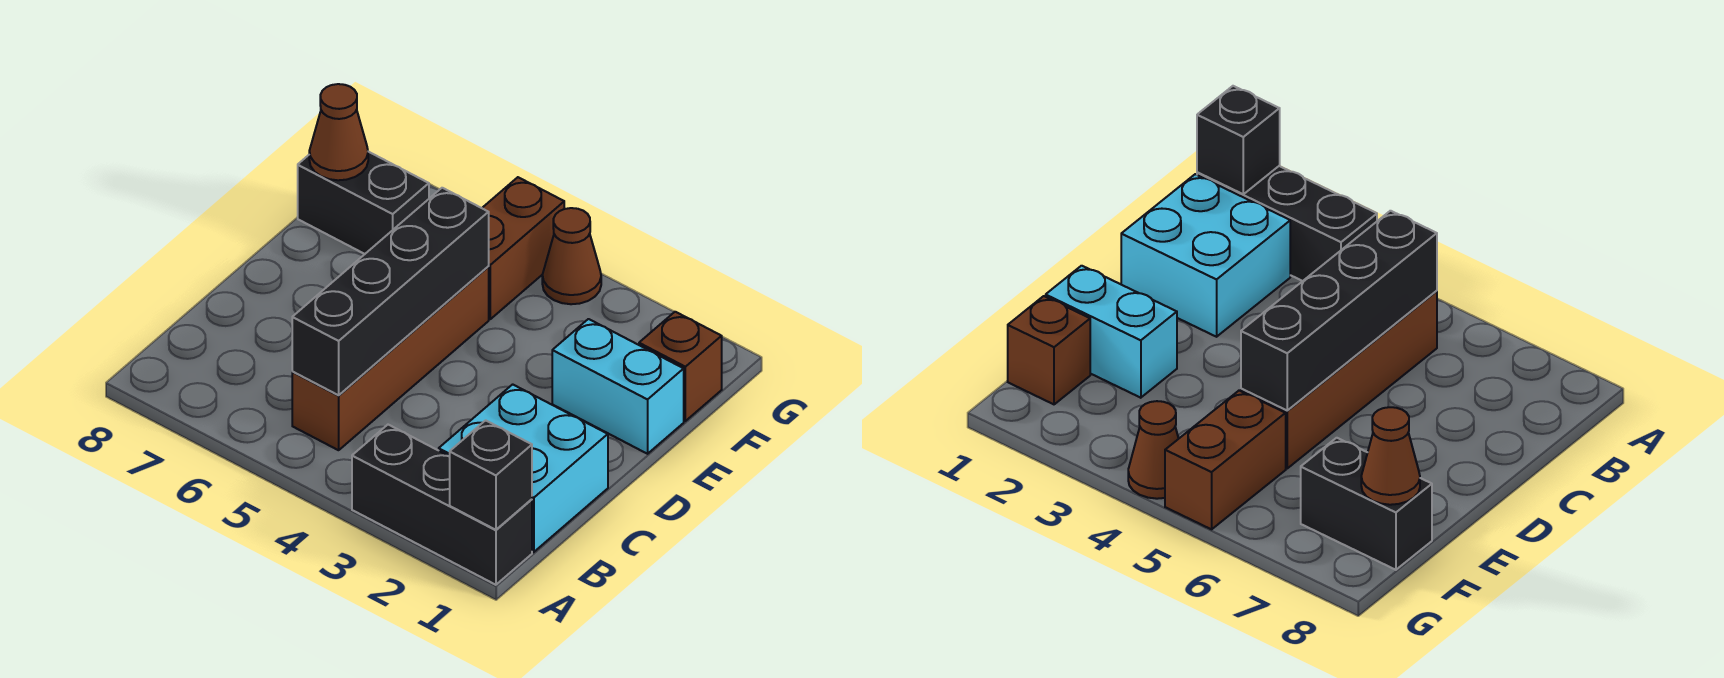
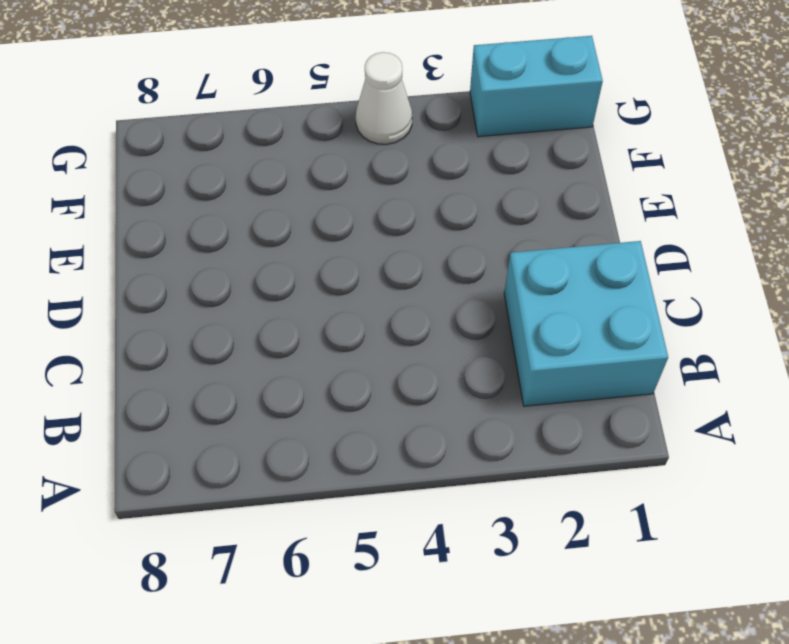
cyan brick G1:G2 level 1 -> cyan brick E1:E2 level 1
white cone G4 level 1 -> brown cone G4 level 1
none -> black brick A1:A3 level 1
none -> brown brick B5:E5 level 1

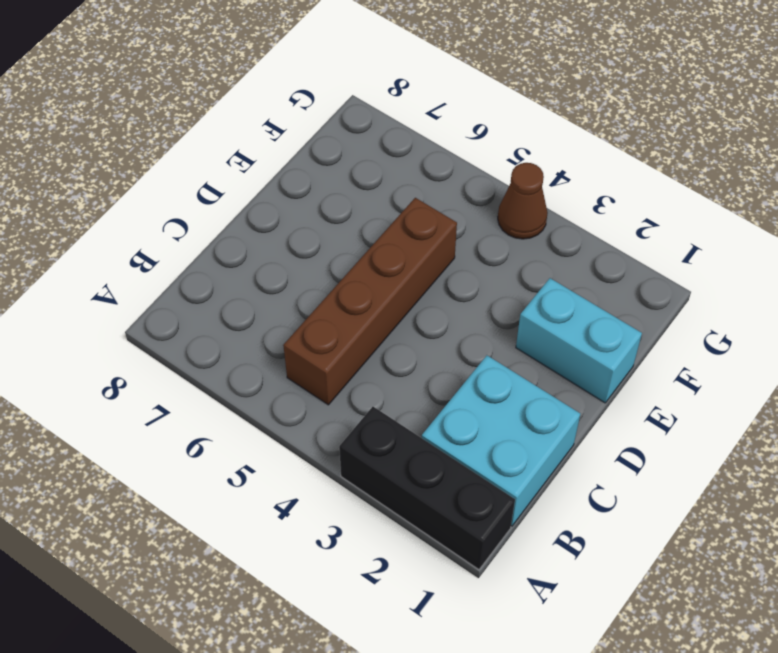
none -> brown brick F1 level 1
none -> brown brick F5:G5 level 1

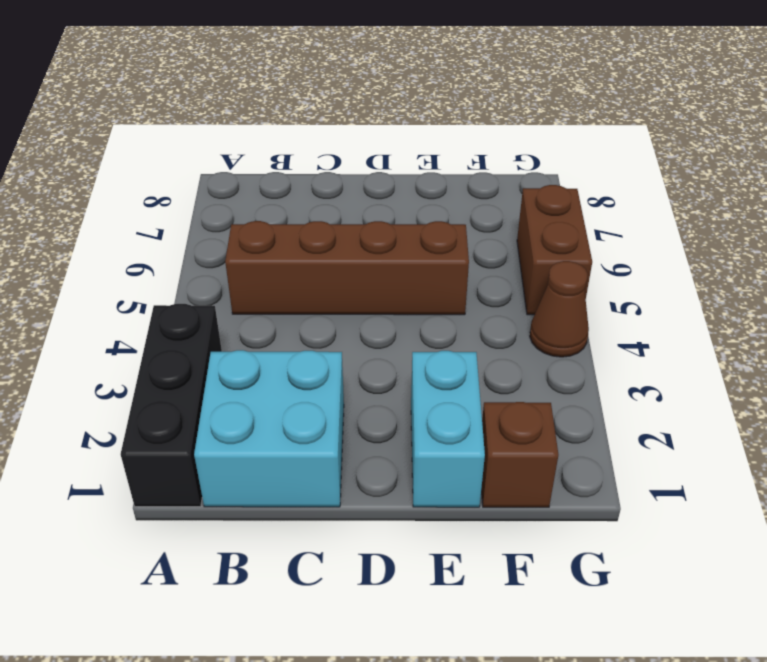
brown brick G5:G6 level 1 -> brown brick F5:G5 level 1
none -> black brick F7:F8 level 1
none -> black brick A1 level 2

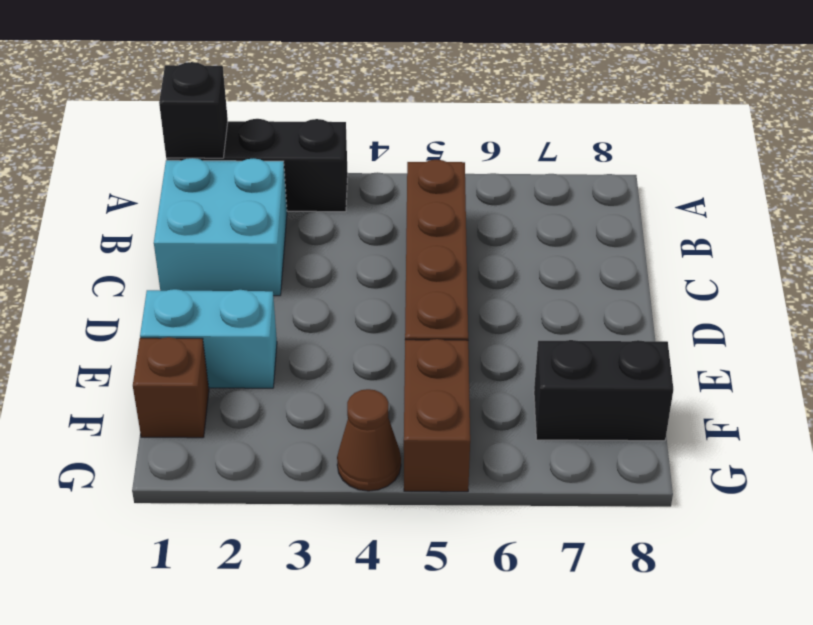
none -> black brick B5:E5 level 2
none -> brown cone F8 level 2

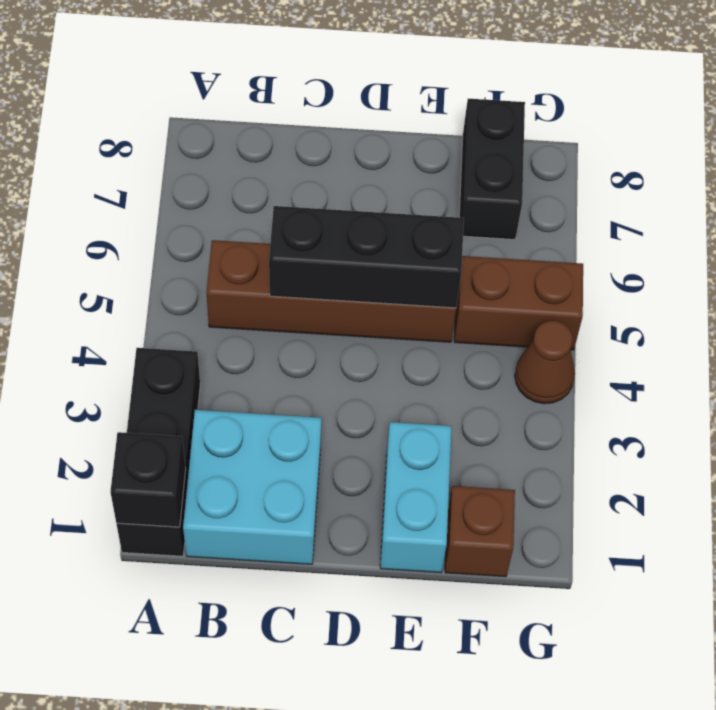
black brick C5:E5 level 2 -> black brick B5:E5 level 2
none -> brown cone F8 level 2

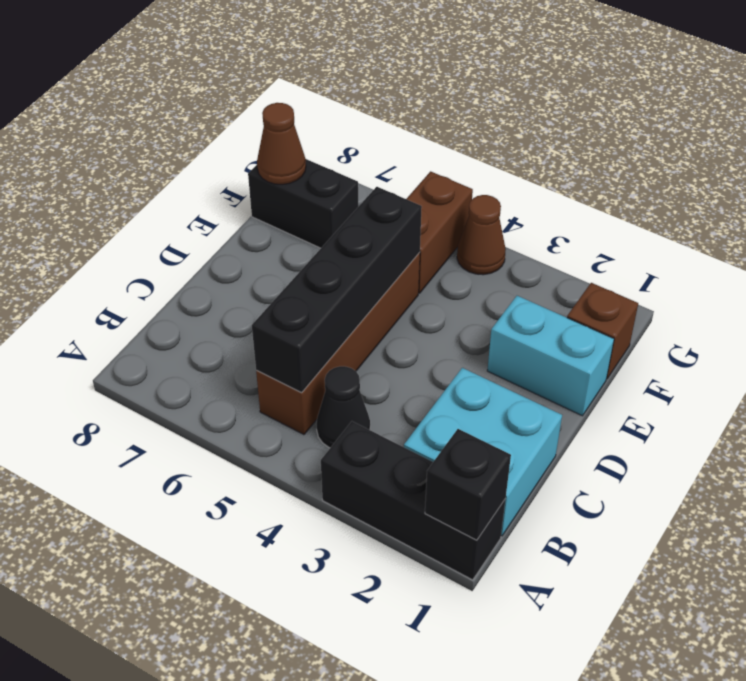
black cone B4 level 1 -> none

